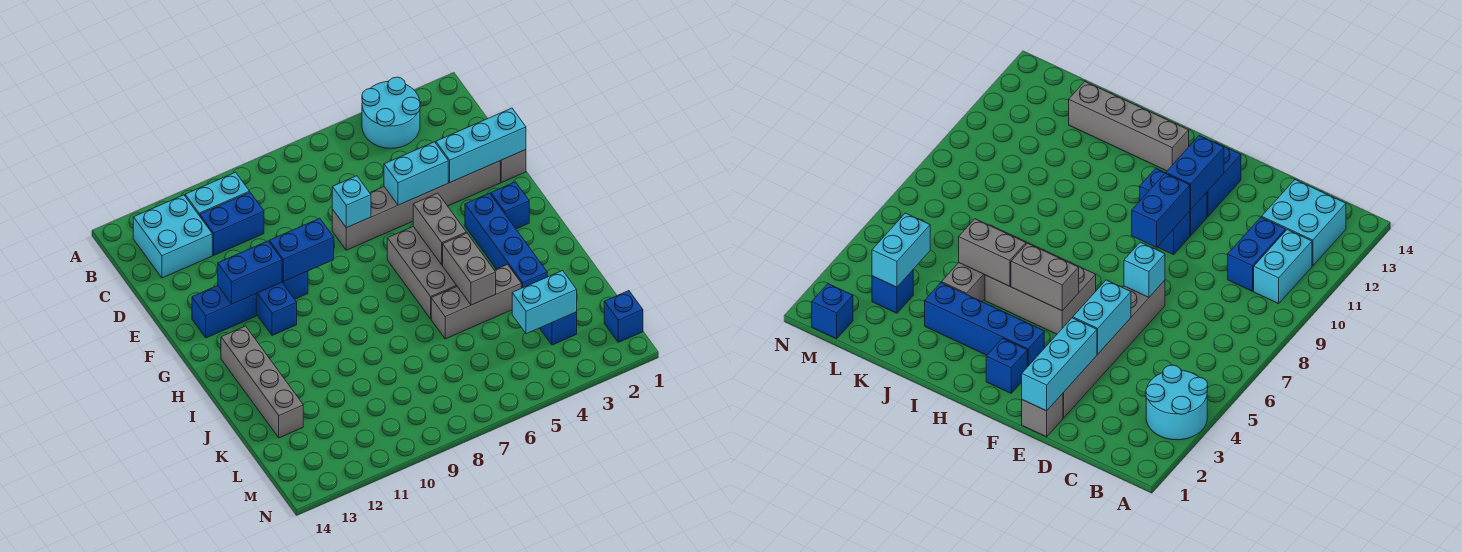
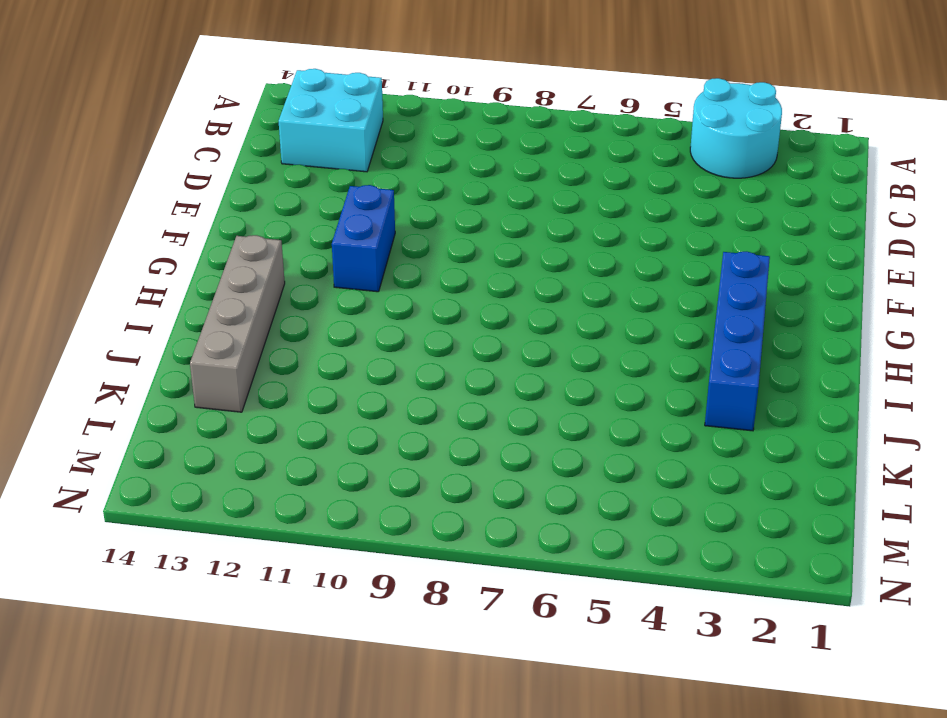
none -> cyan brick B10:B11 level 1
none -> blue brick C10:C11 level 1
none -> grey brick E1 level 1

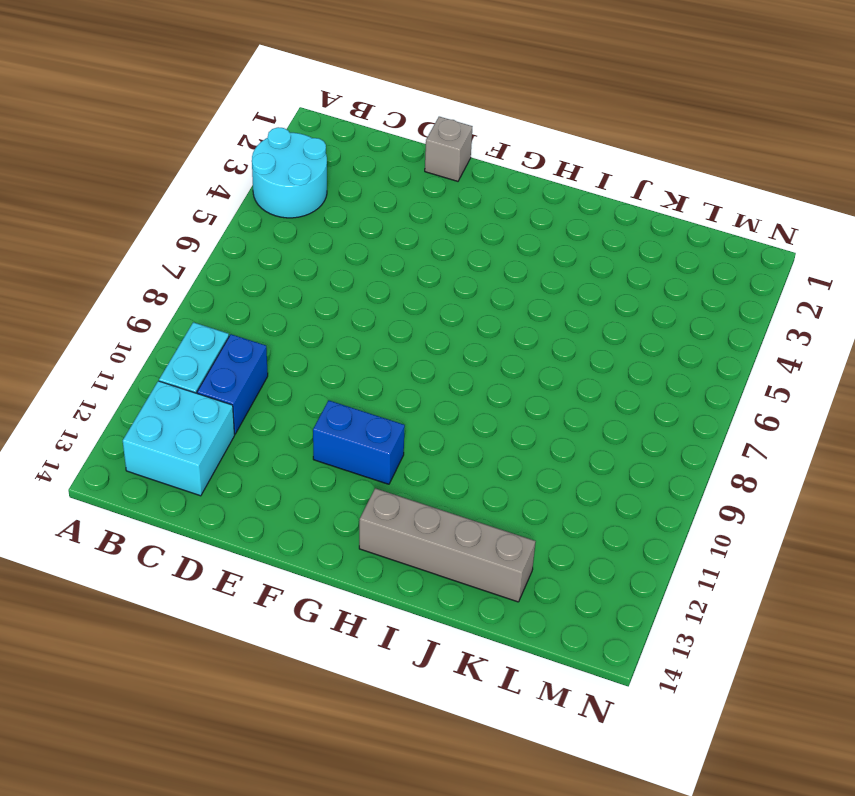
none -> grey brick E2:E7 level 1
none -> blue brick F10 level 1
none -> blue brick F12:F13 level 1

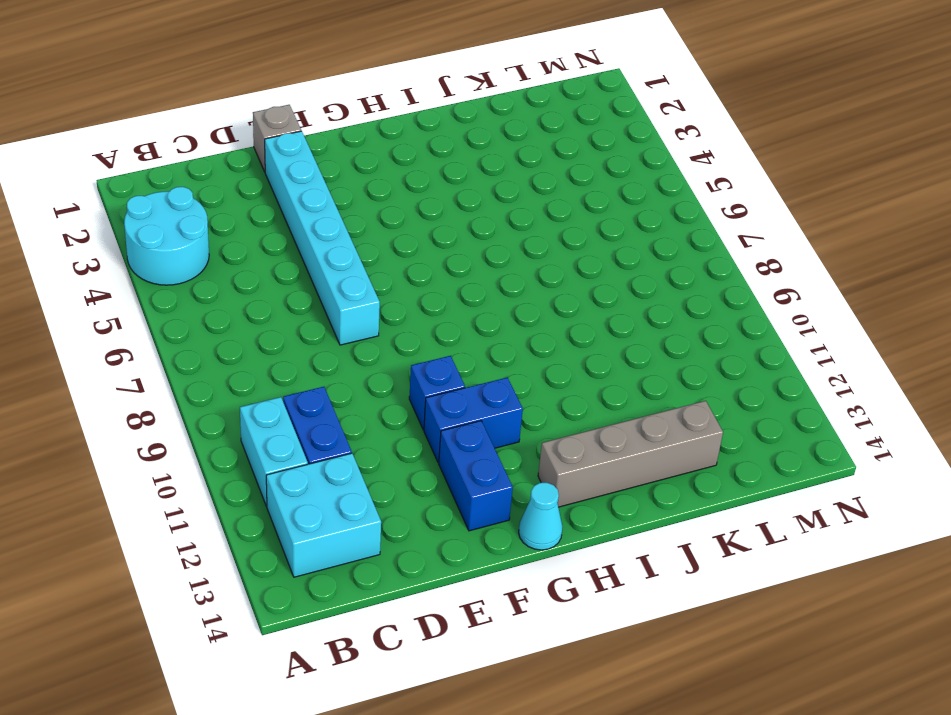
cyan brick E2:E7 level 1 -> grey brick E2:E7 level 1
cyan cone G14 level 1 -> none
none -> blue brick G2 level 1
none -> blue brick G3:J3 level 1
none -> grey brick G5:I6 level 1

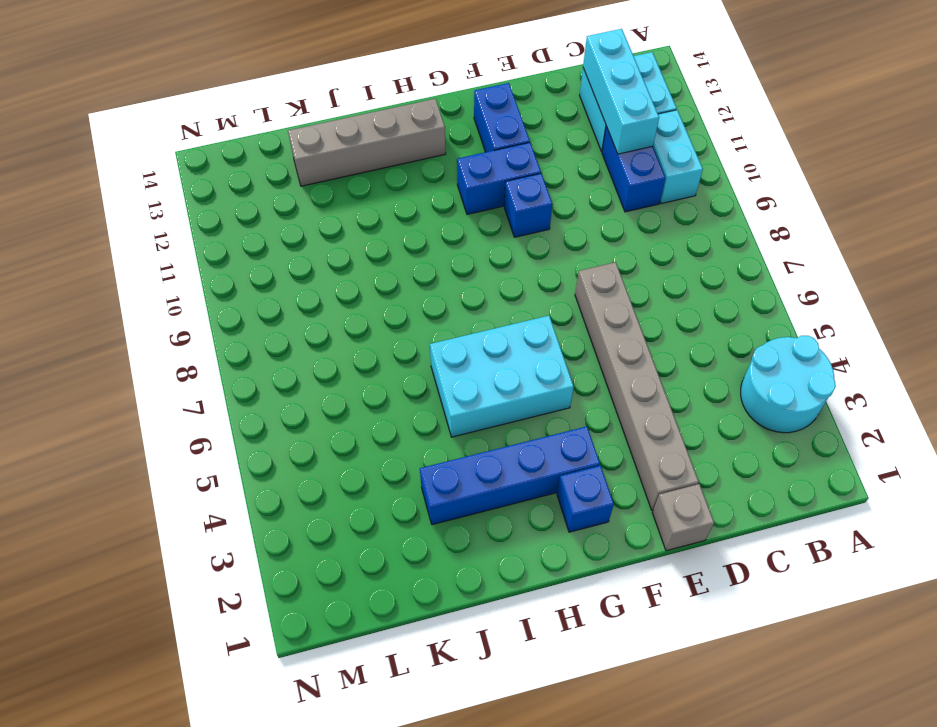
cyan brick C11:C13 level 2 -> cyan brick E1:E3 level 2
cyan brick G5:I6 level 1 -> grey brick G5:I6 level 1
none -> grey brick J4:J6 level 1
none -> blue brick L3 level 1
none -> blue brick M1 level 1

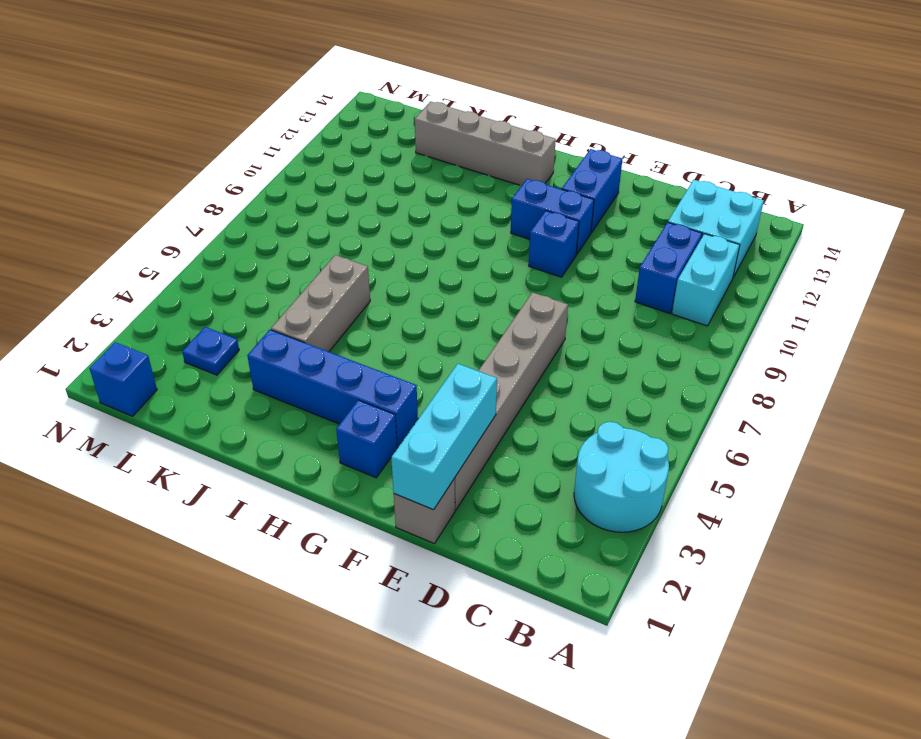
blue plate L3 level 1 -> blue brick L3 level 1
none -> grey brick G5:I6 level 1
none -> cyan brick E4:E5 level 2
none -> cyan brick E7 level 2

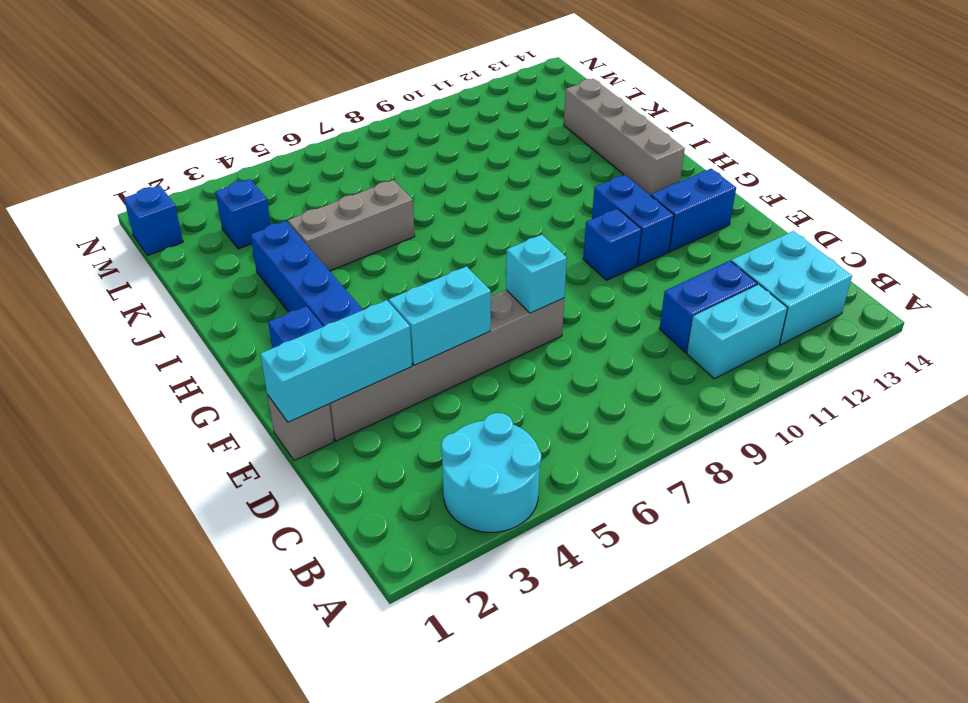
none -> grey brick G5:I6 level 1
none -> blue brick F9:F10 level 2
none -> blue brick F11:F12 level 2

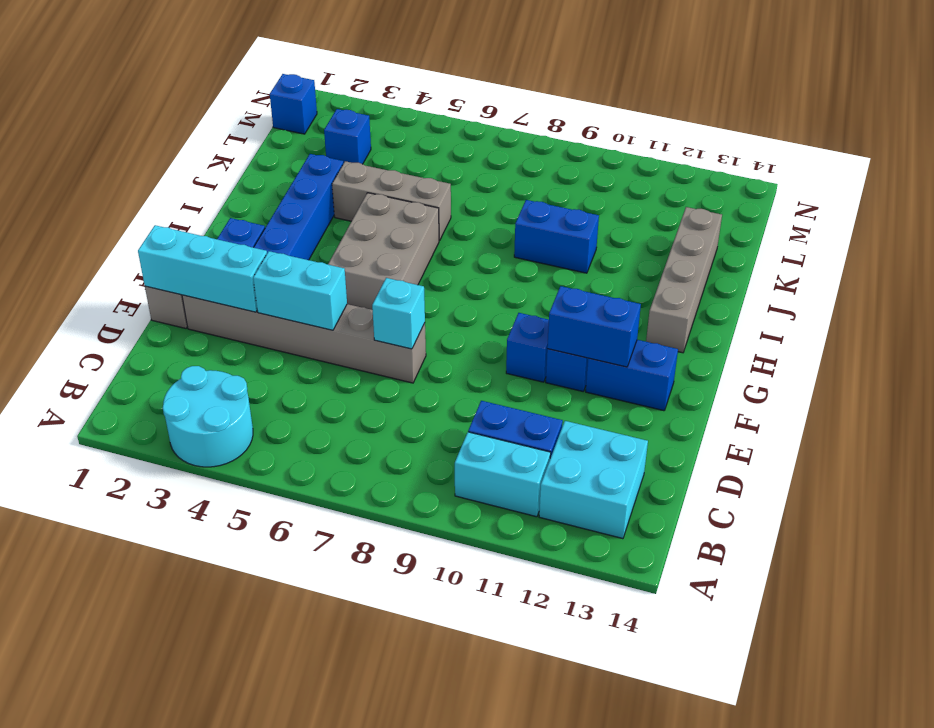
blue brick J9:J10 level 1 -> blue brick F9:F10 level 2
none -> grey brick G5:H5 level 2
none -> grey brick I5:J5 level 2
none -> cyan brick L3:L4 level 2

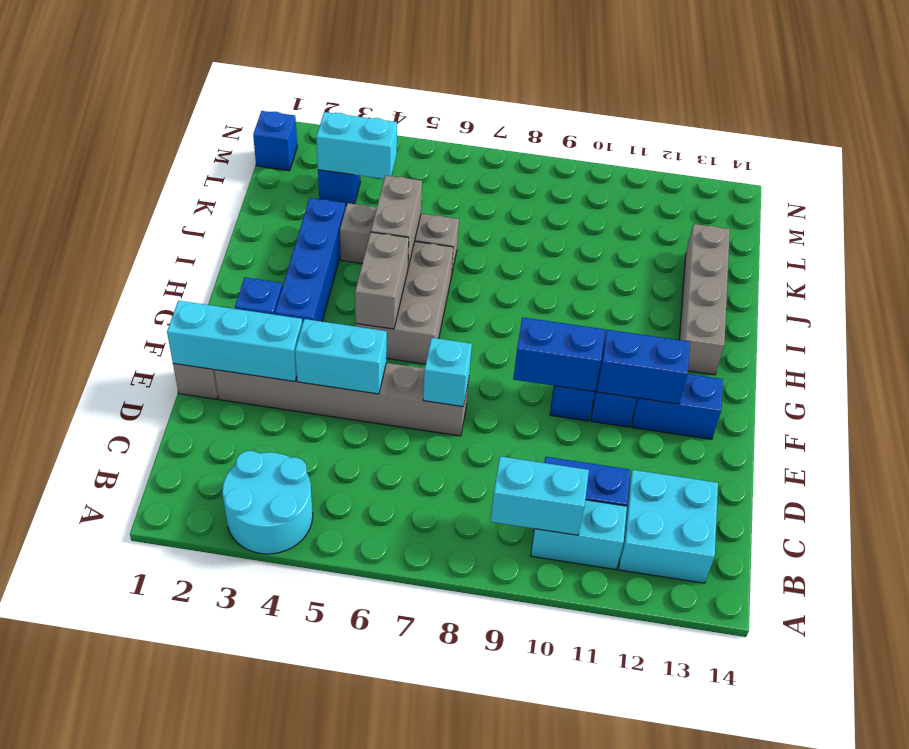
cyan brick B9:B10 level 2 -> none

